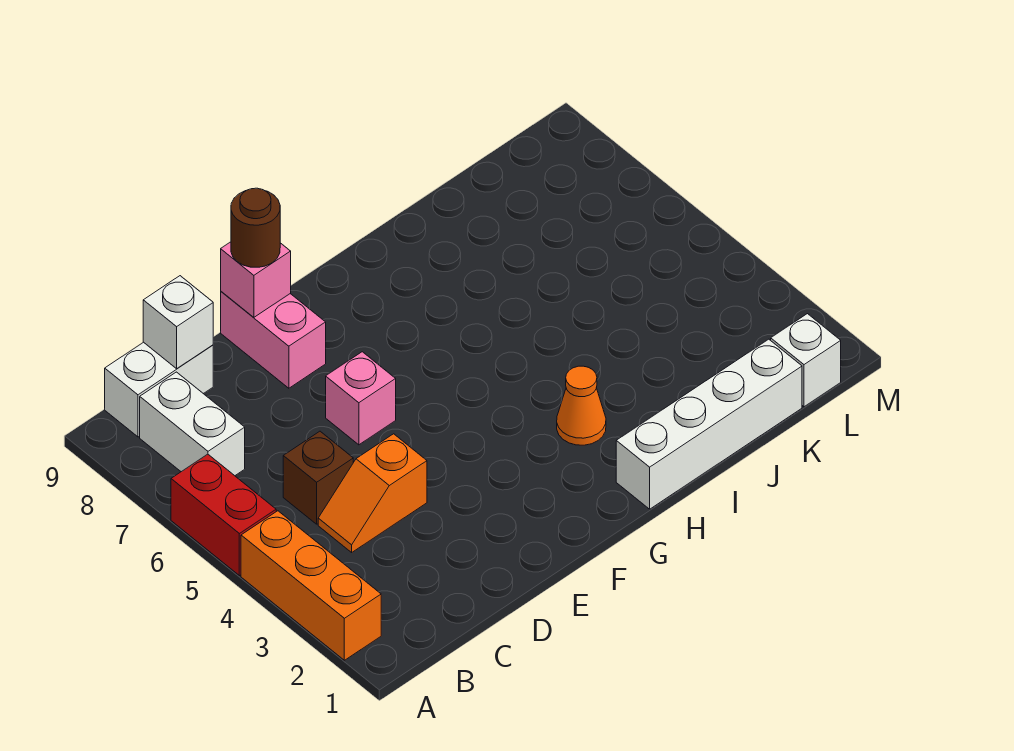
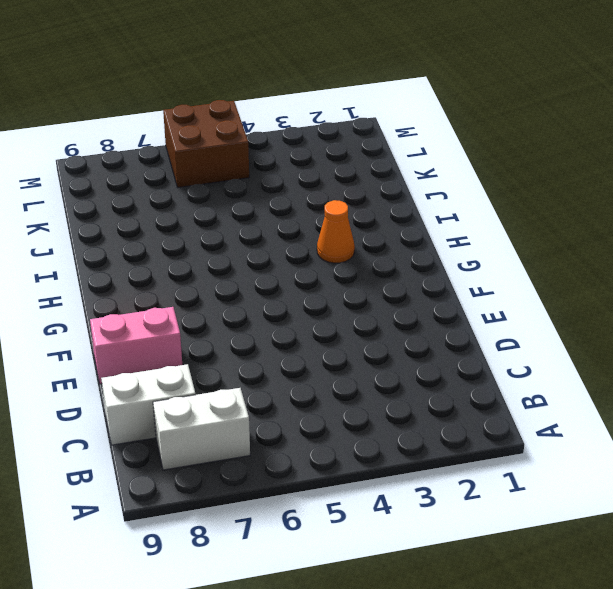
white brick C8:C9 level 1 -> white brick B9:C9 level 1
brown brick L5:M6 level 1 -> none
none -> orange brick A2:A4 level 1
none -> red brick A5:A6 level 1
none -> orange slope C4:D4 level 1 top D

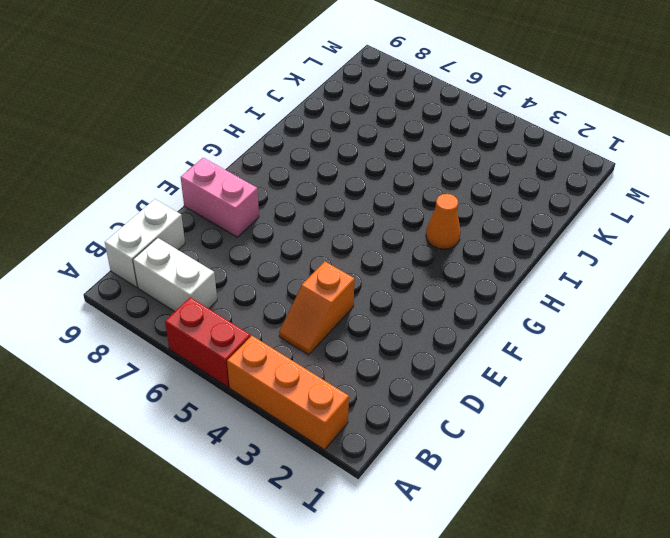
none -> brown brick C5 level 1
none -> pink brick E6 level 1
none -> white brick H1:K1 level 1

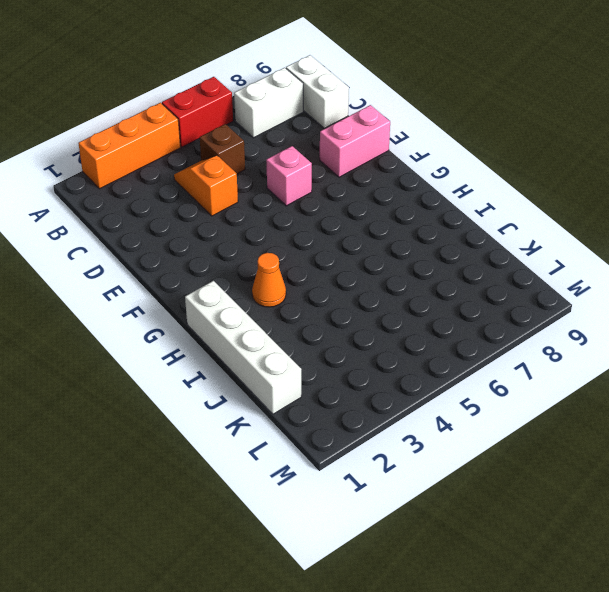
none -> white brick L1 level 1
none -> white brick C9 level 2
none -> pink brick E9 level 2

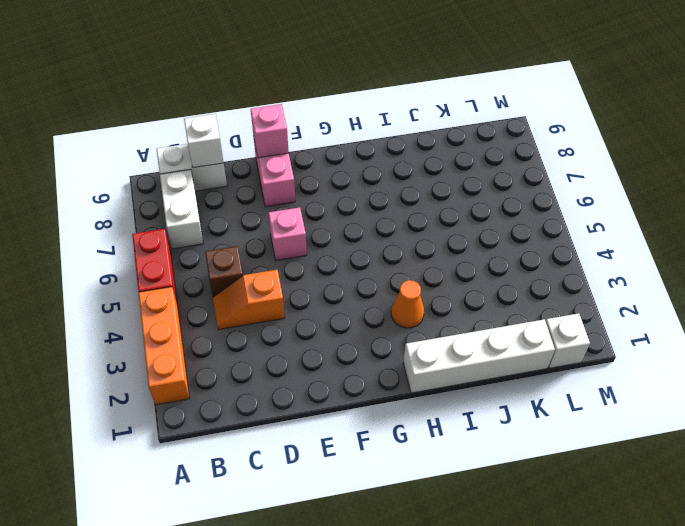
none -> brown round brick E9 level 3

